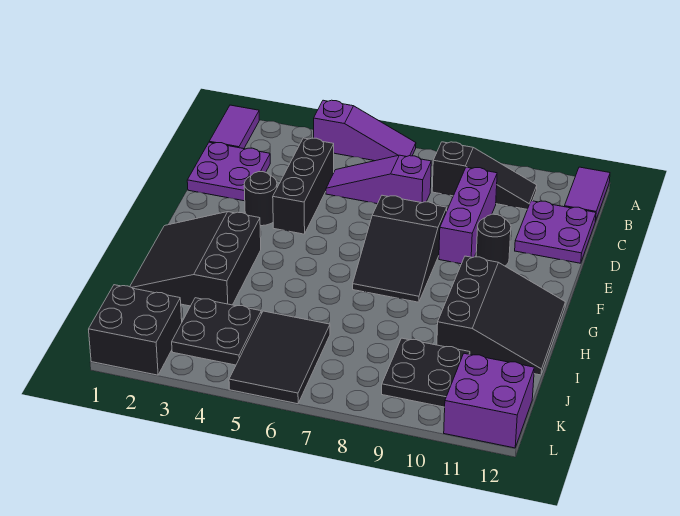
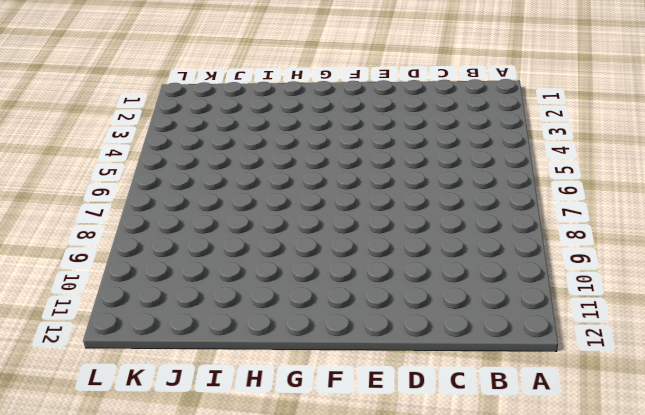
none -> purple tile A1:B1 level 1
none -> purple slope A4:A6 level 1 top 4
none -> purple tile A12:B12 level 1

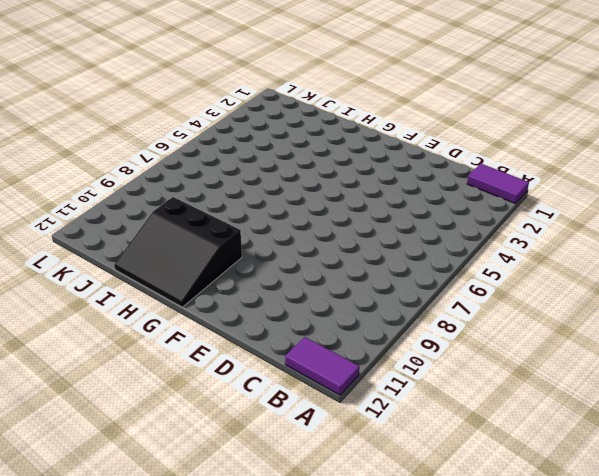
none -> purple slope A4:A6 level 1 top 4
none -> black slope B8:B10 level 1 top 8
none -> purple plate C1:D2 level 1

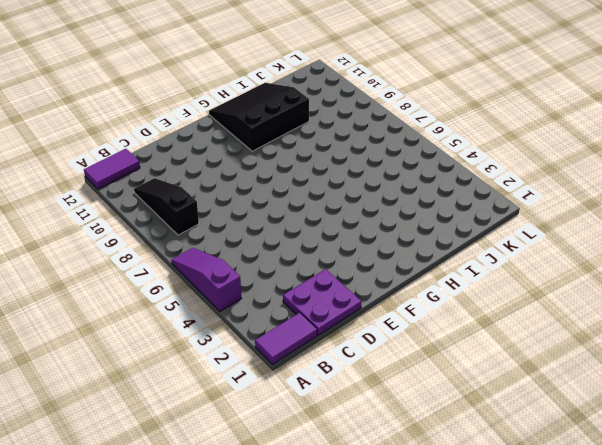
none -> black brick C4:E4 level 1
none -> purple slope C5:C7 level 1 top 7
none -> purple brick C9:E9 level 1

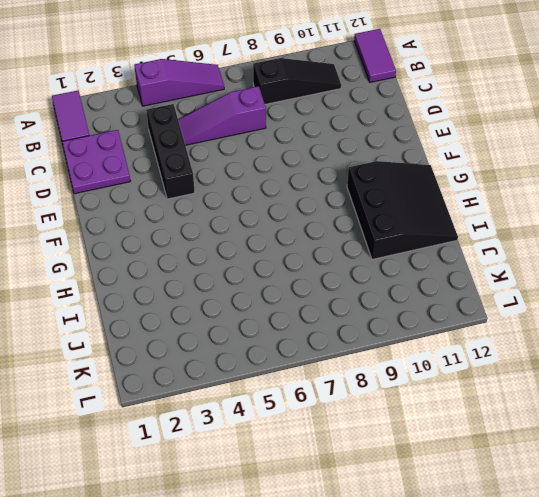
none -> purple brick C9:E9 level 1
none -> purple plate C11:D12 level 1
none -> black round brick E3 level 1

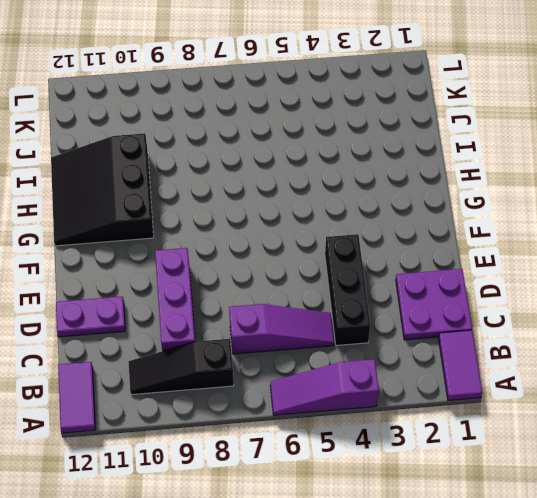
purple plate D11:D12 level 1 -> purple plate C11:D12 level 1
none -> black round brick E3 level 1
none -> black slope E7:G8 level 1 top E
none -> black round brick E10 level 1

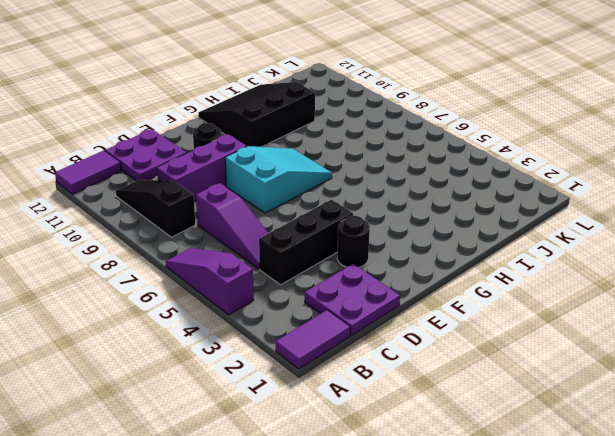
cyan slope E7:G8 level 1 top E -> black slope E7:G8 level 1 top E
none -> black slope G1:I3 level 1 top 3
none -> black plate J3:K4 level 1
none -> black tile J5:L6 level 1

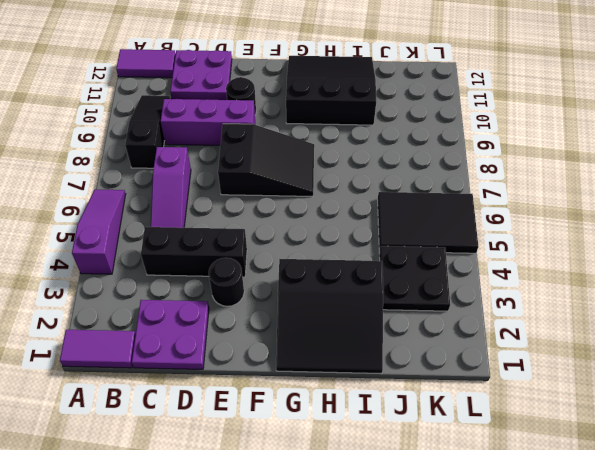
none -> black plate J9:K10 level 1
none -> black brick K1:L2 level 1
none -> purple brick K11:L12 level 1

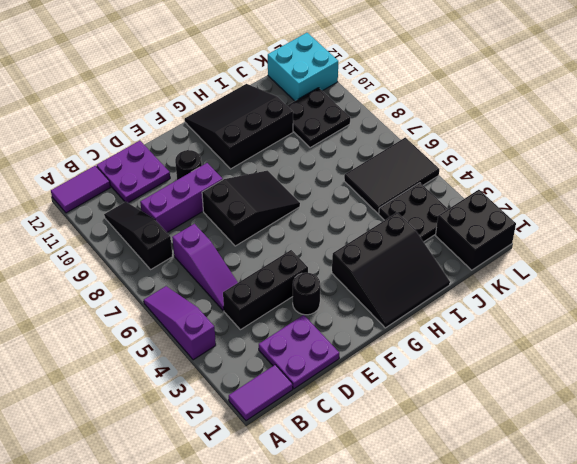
cyan brick K11:L12 level 1 -> purple brick K11:L12 level 1

